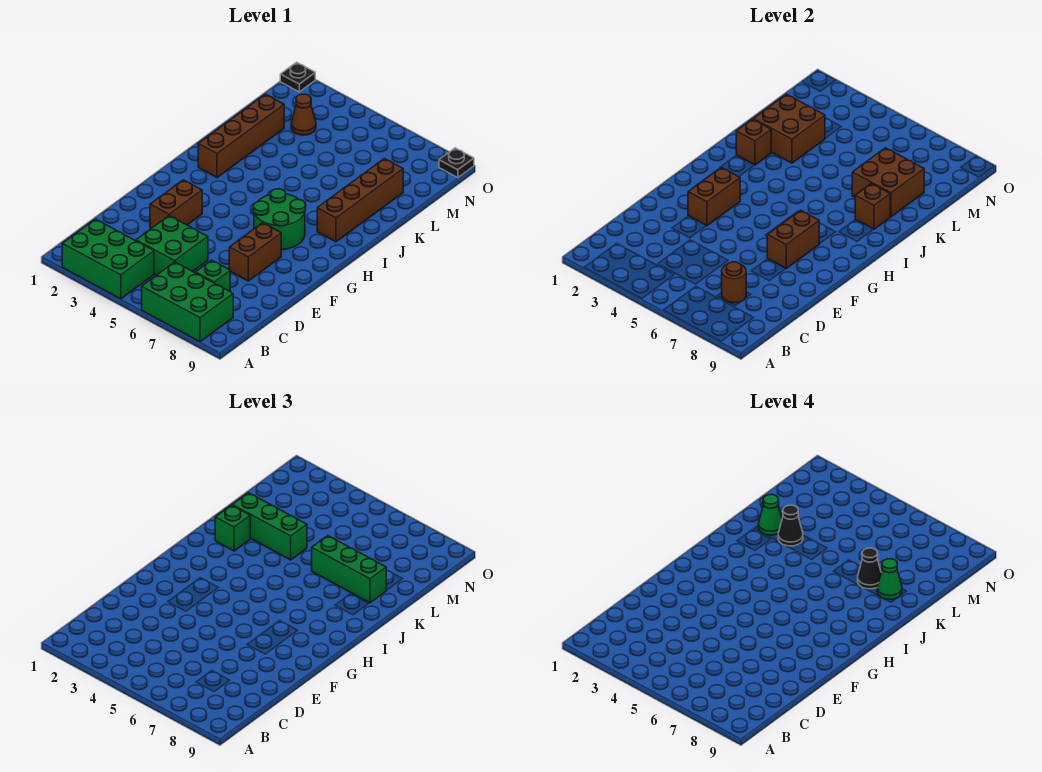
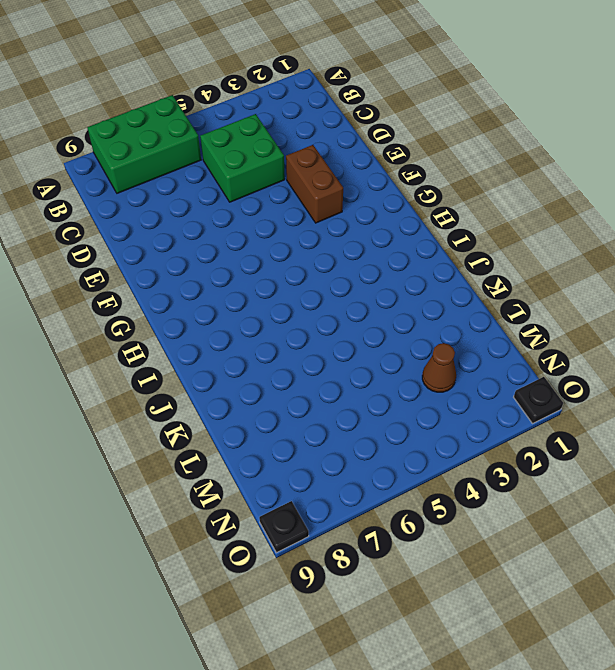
none -> green brick A2:B4 level 1
none -> green brick C7 level 1
none -> brown brick E7:F7 level 1

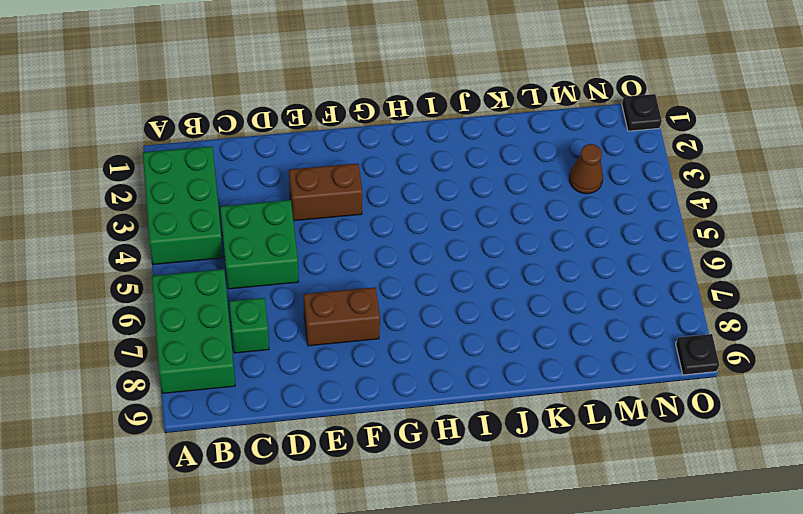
none -> green round brick G6:H7 level 1
none -> brown brick I2:L2 level 1
none -> brown brick I8:L8 level 1

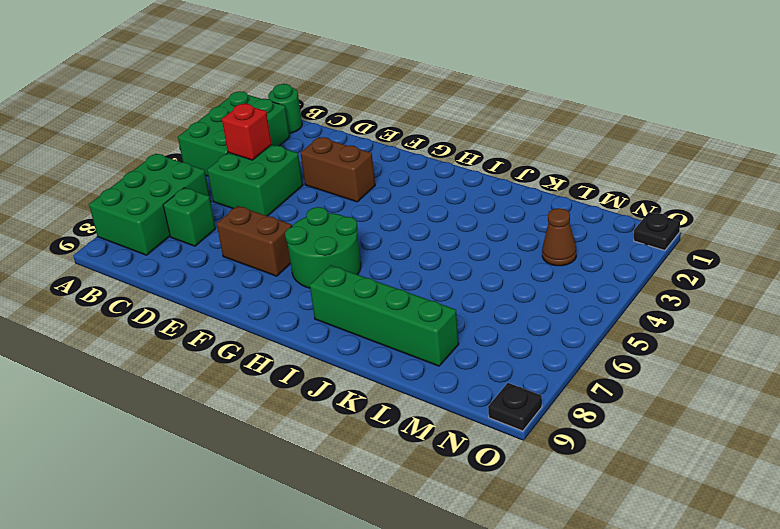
green round brick B1 level 1 -> none
red brick C4 level 2 -> none
green brick I8:L8 level 1 -> brown brick I8:L8 level 1
none -> brown brick I2:L2 level 1
none -> brown round brick C7 level 2
none -> brown brick F3:G3 level 2

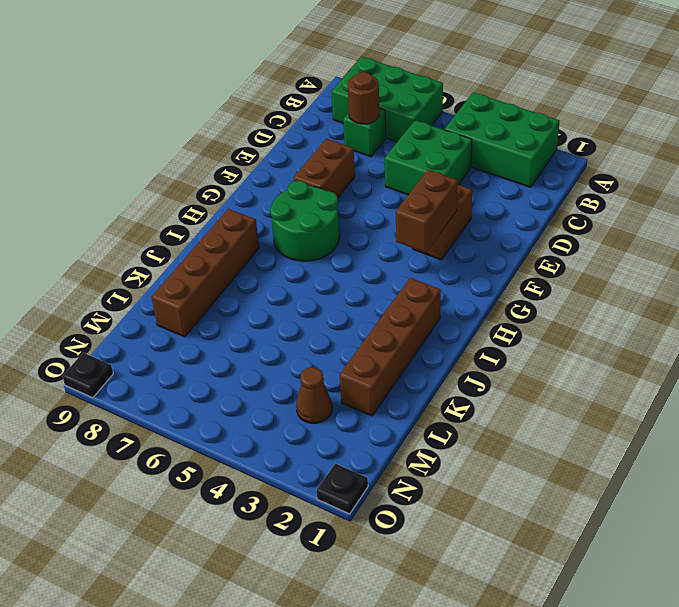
none -> brown brick F7:G7 level 2
none -> brown brick J2 level 2
none -> brown brick J8 level 2

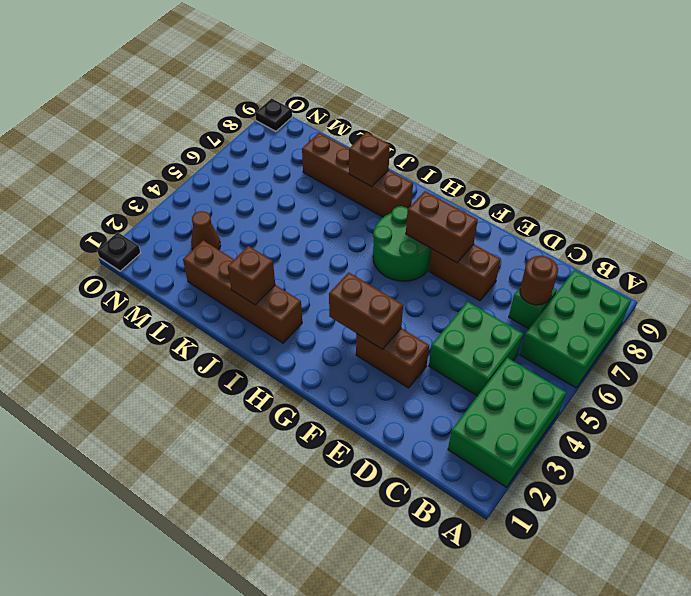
none -> brown brick K2:L3 level 2
none -> brown brick K7:L8 level 2
none -> green brick J2 level 3

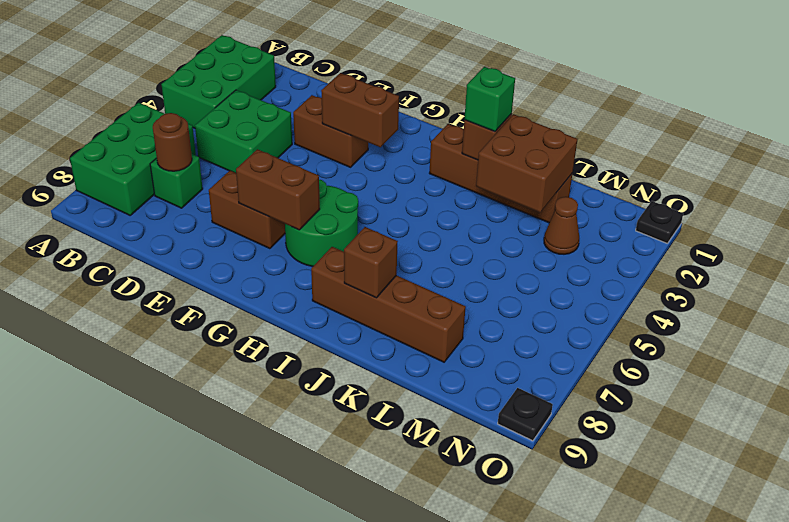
none -> brown brick K7:L8 level 2
none -> green brick K2:K4 level 3
none -> green brick K6:K8 level 3

